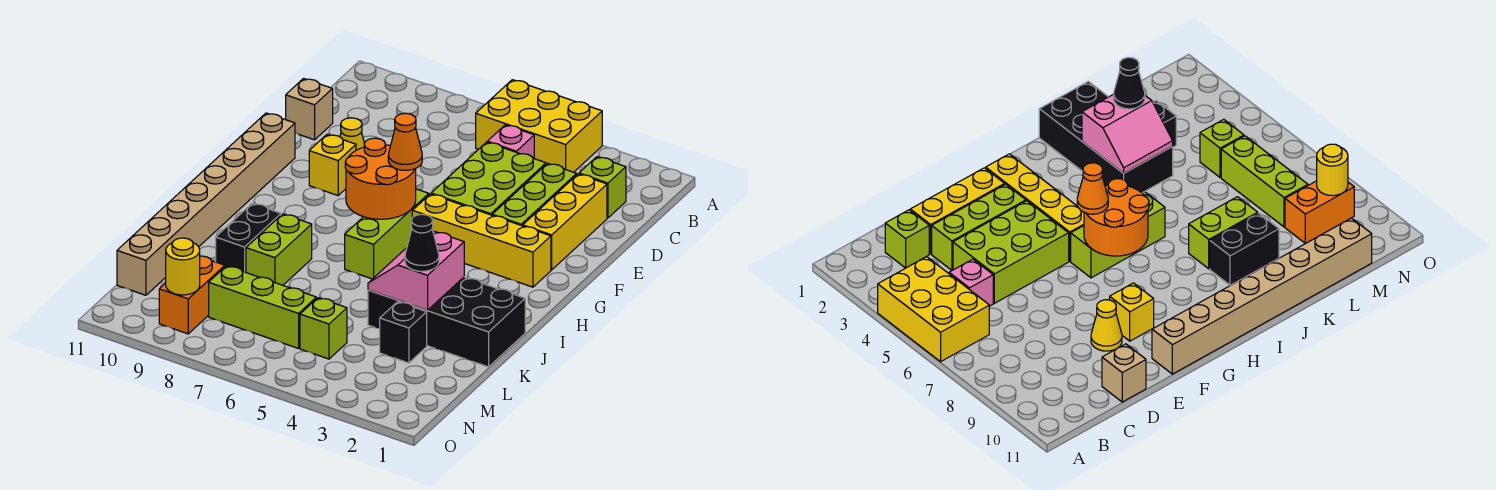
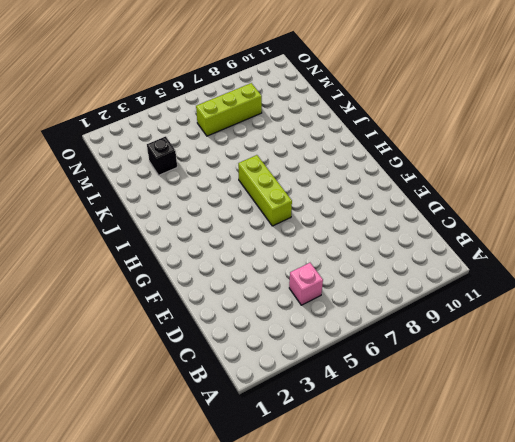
none -> yellow brick A4:B6 level 1
none -> lime brick C2 level 1
none -> yellow brick D2:F2 level 1

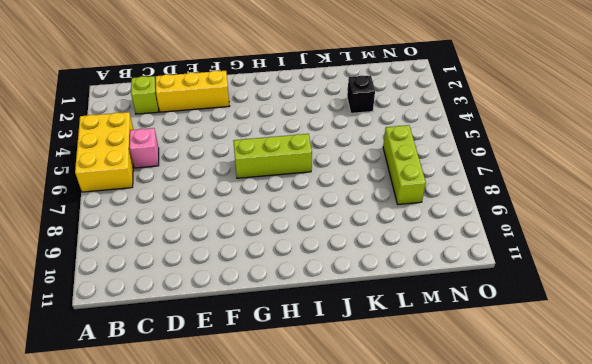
none -> lime brick D3:F3 level 1
none -> lime brick D4:F5 level 1
none -> tan brick D11 level 1

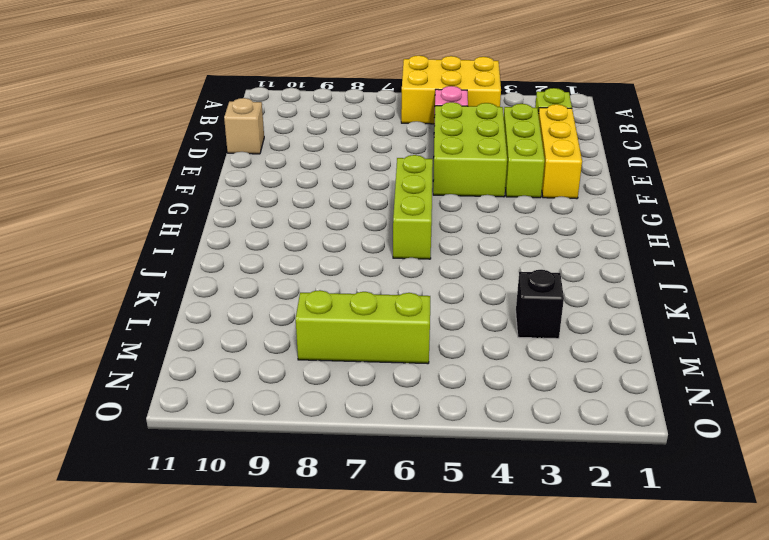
none -> yellow cone E9 level 1
none -> yellow brick F9 level 1
none -> tan brick F11:M11 level 1

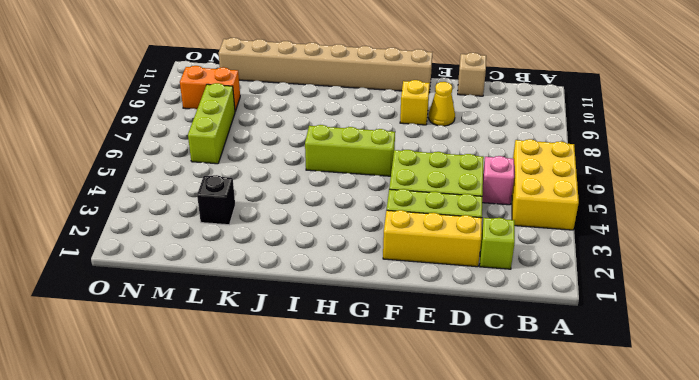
none -> yellow brick G2:G5 level 1
none -> black brick J1:K4 level 1
none -> lime brick J8:K8 level 1

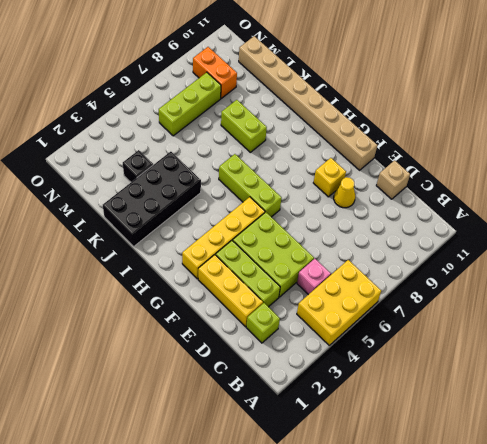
none -> black brick J9:K9 level 1
none -> lime brick M5 level 1
none -> orange round brick G6:H7 level 2

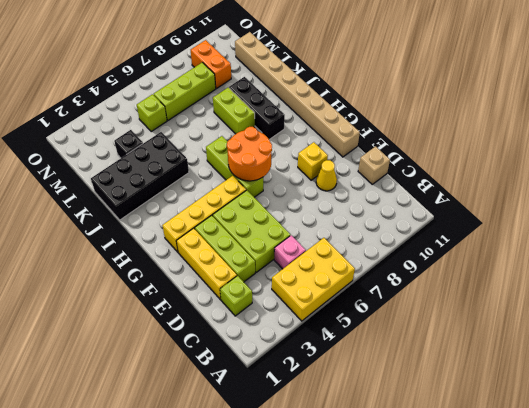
black brick I9:K9 level 1 -> black brick J9:K9 level 1
none -> pink slope J3:K4 level 2 top 3
none -> yellow round brick N9 level 2
none -> orange cone G6 level 3

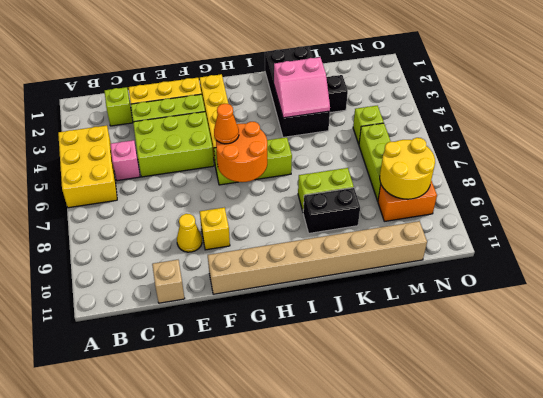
yellow round brick M8:N9 level 2 -> yellow round brick N9 level 2
none -> black cone K3 level 3

